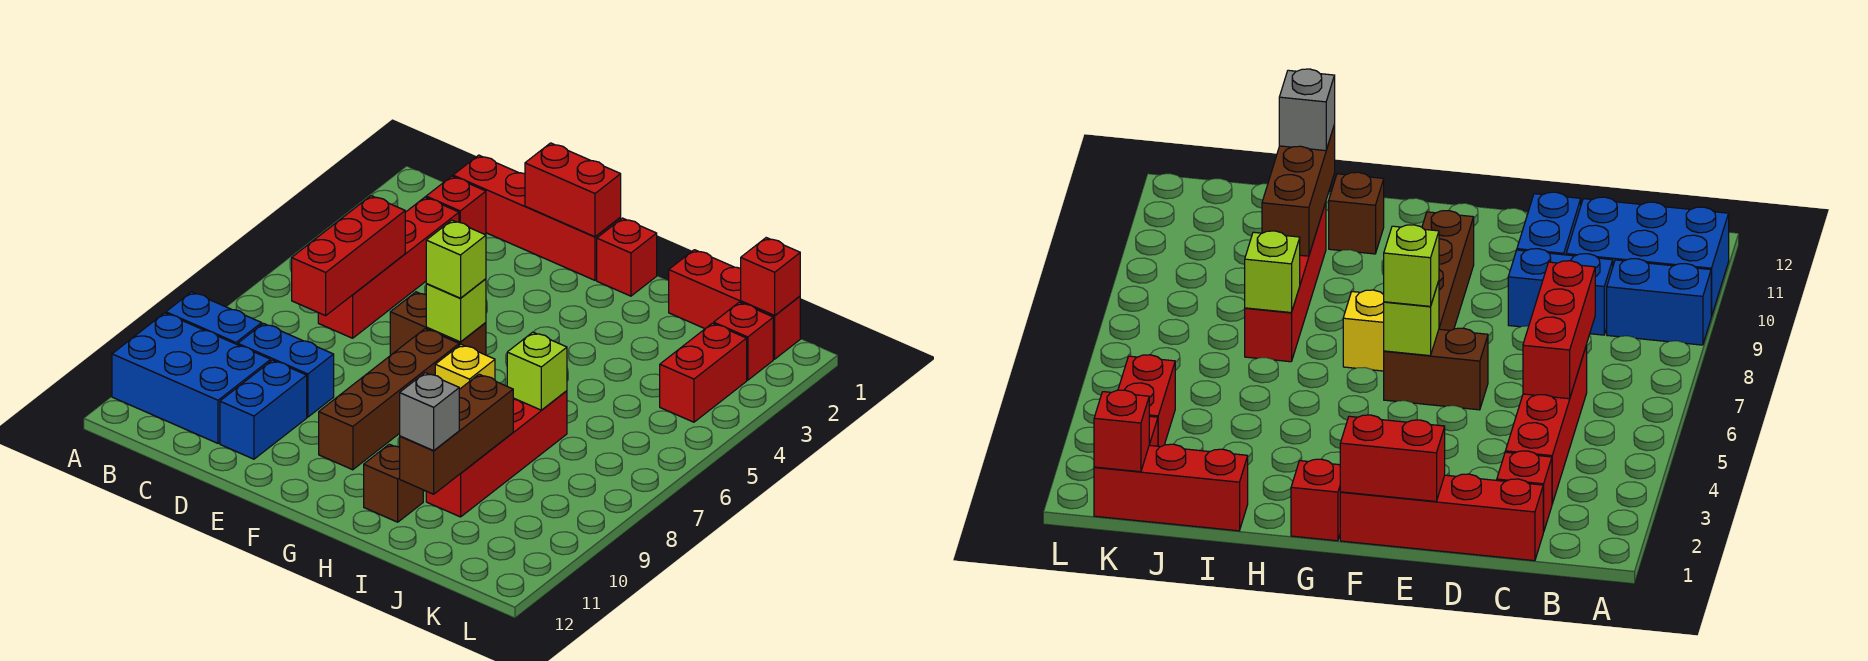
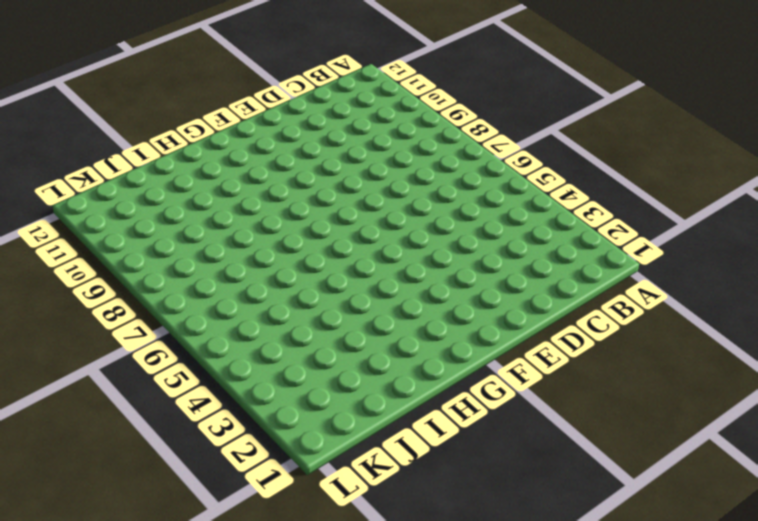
none -> blue brick A9:B9 level 1
none -> blue brick A10:C11 level 1
none -> red brick C1:F1 level 1

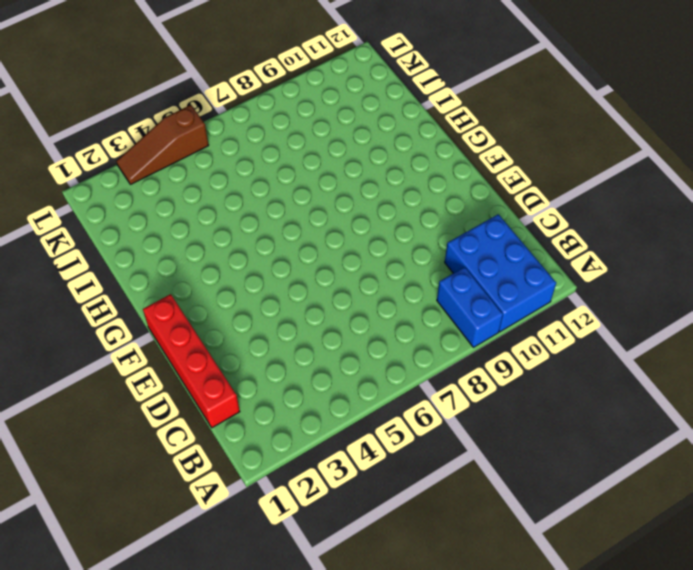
brown slope L3:L5 level 1 top 5 -> none
none -> red brick C2 level 1
none -> red brick C3:C6 level 1
none -> blue brick C9:D9 level 1

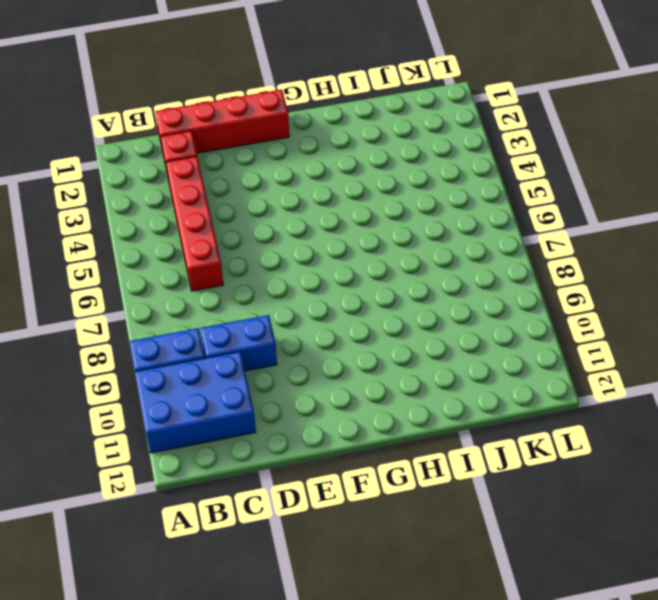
none -> blue brick D10:D11 level 1
none -> brown brick E6:F6 level 1
none -> brown brick F7:F10 level 1

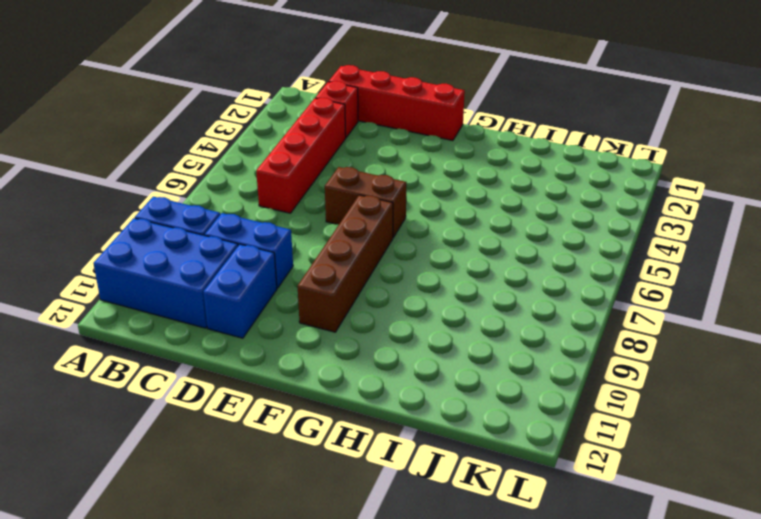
none -> red brick G1 level 1
none -> yellow brick G7 level 1
none -> brown brick H11 level 1

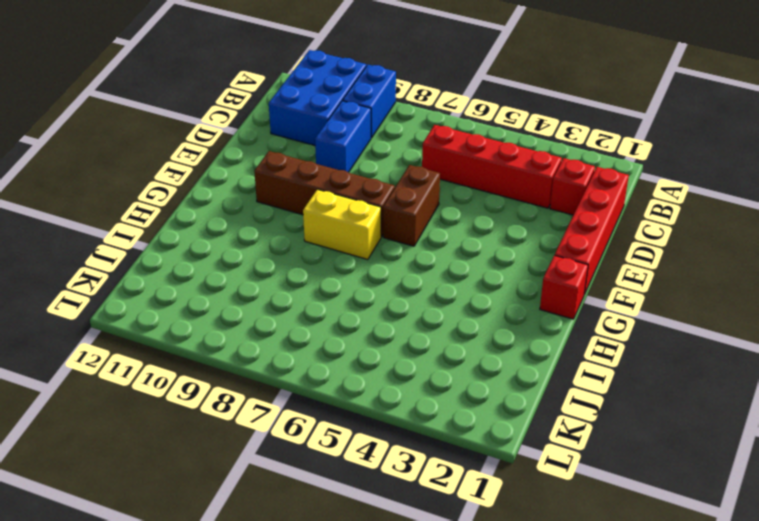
yellow brick G7:G8 level 1 -> yellow brick G7 level 1
none -> blue brick D10:D11 level 1
none -> brown brick H11 level 1
none -> red brick I1:K1 level 1

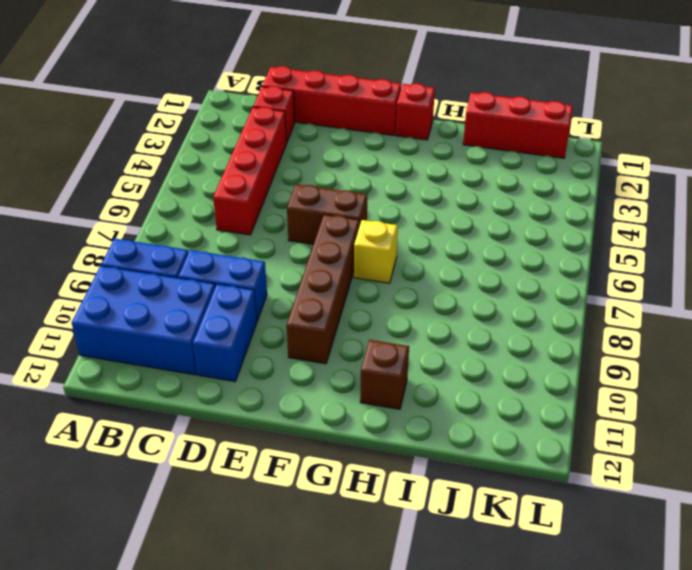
none -> red brick I7:I10 level 1
none -> red brick K2 level 1
none -> red brick K3:K4 level 1

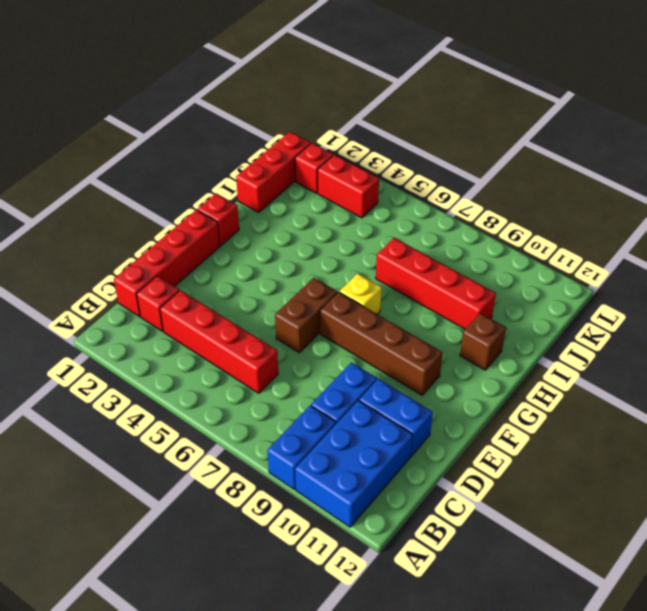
none -> red brick C5:C7 level 2
none -> red brick E1:F1 level 2
none -> lime brick F6 level 2

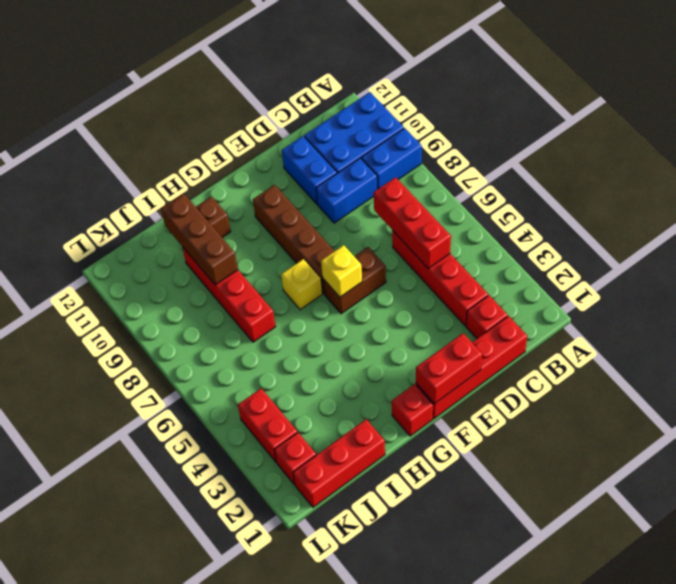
yellow brick F6 level 2 -> lime brick F6 level 2
none -> lime brick I7 level 2
none -> red brick K1 level 2
none -> lime brick F6 level 3

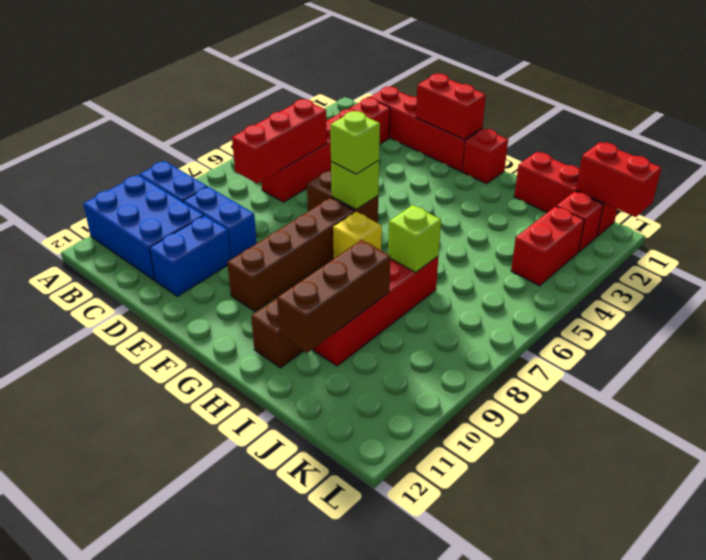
red brick K1:L1 level 2 -> red brick K1 level 2
none -> grey brick I11 level 3

